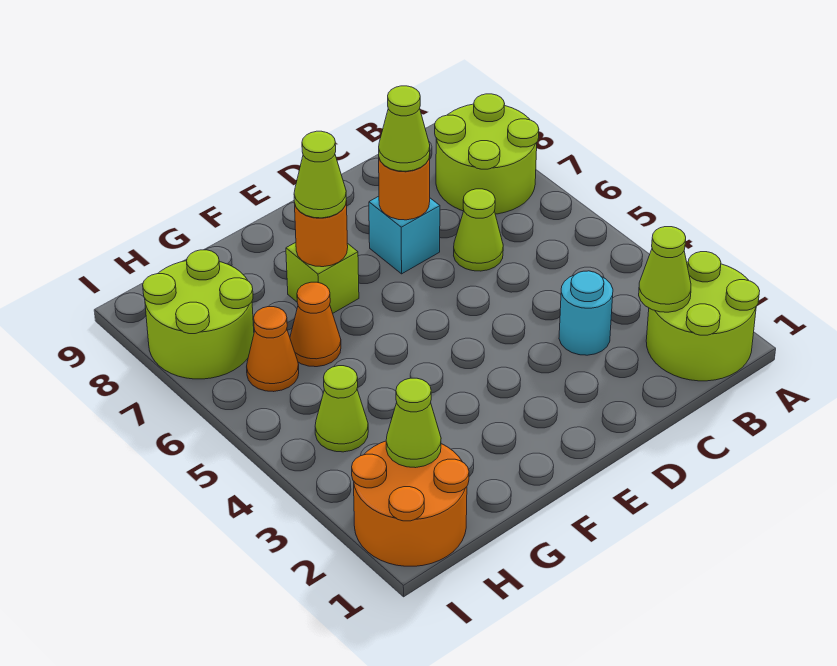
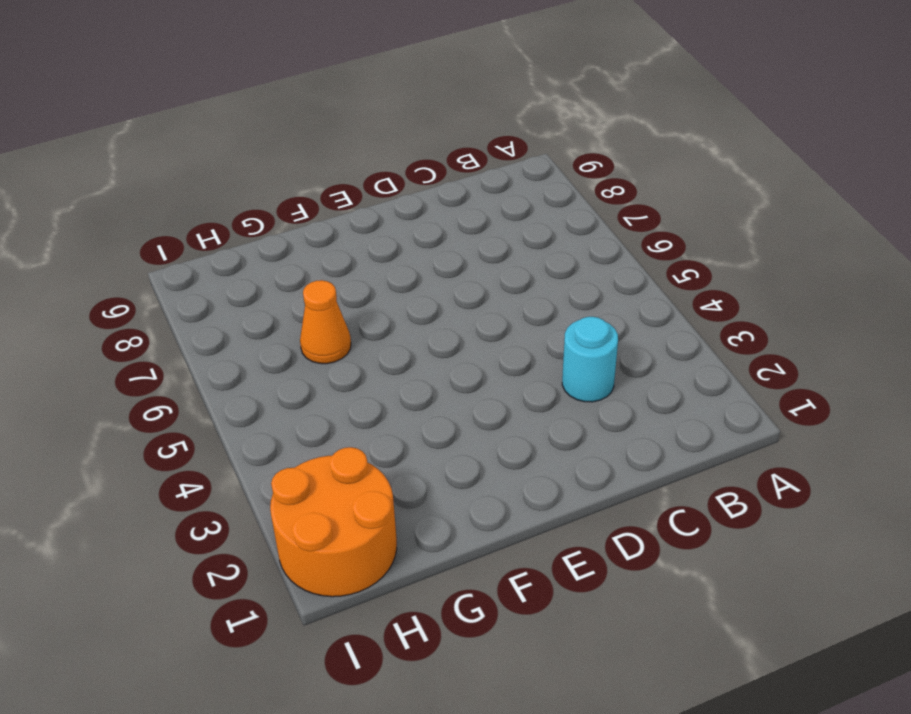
none -> lime round brick A1:B2 level 1
none -> lime round brick A7:B8 level 1
none -> lime cone C6 level 1

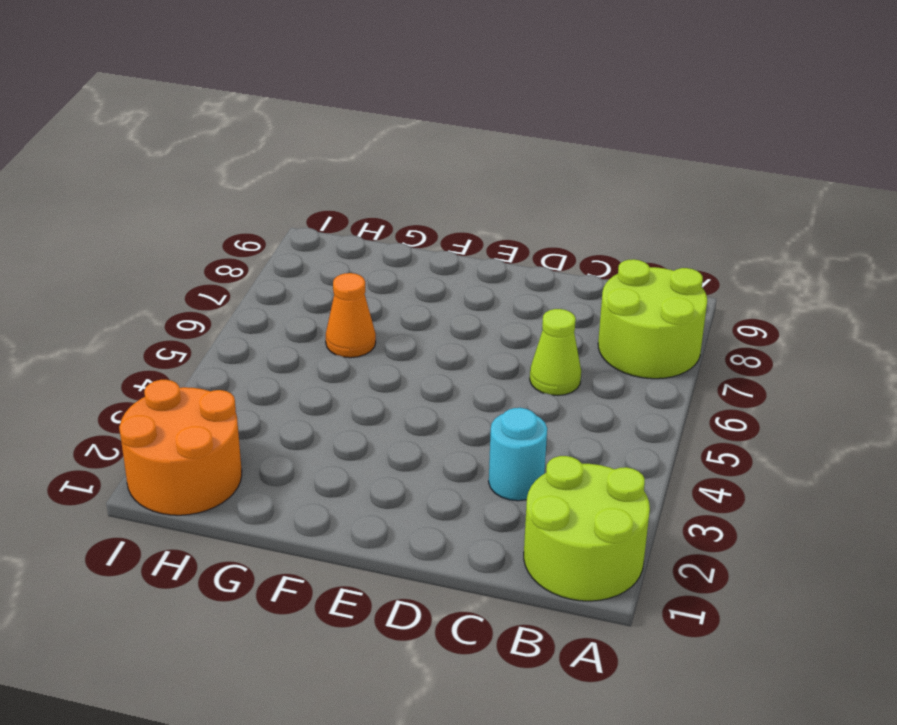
none -> cyan brick D7 level 1
none -> lime brick F7 level 1
none -> lime cone H4 level 1

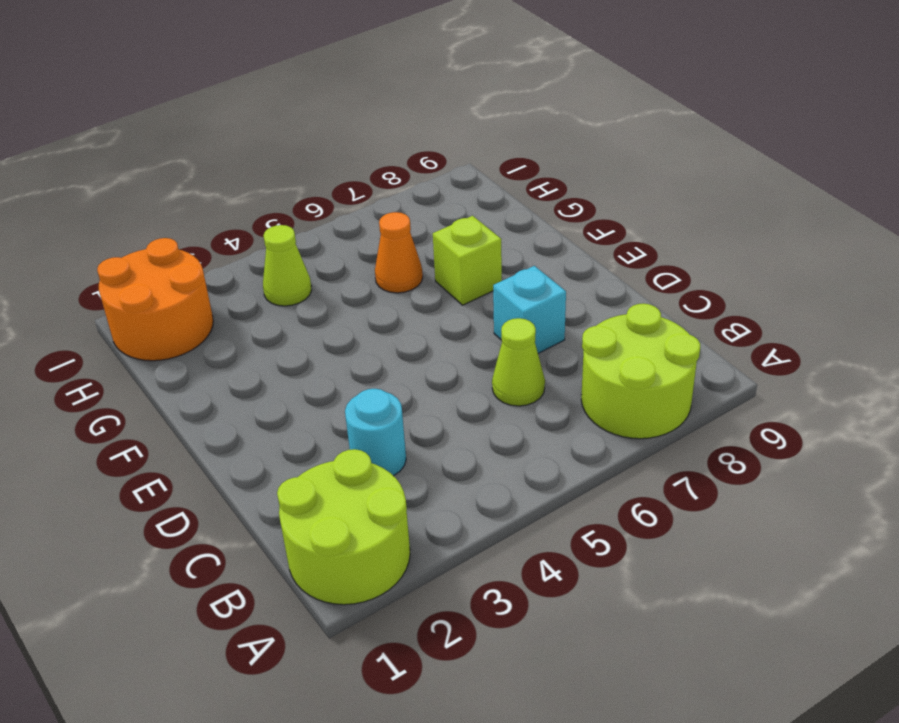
none -> orange cone H6 level 1
none -> lime round brick H7:I8 level 1
none -> lime cone B2 level 2

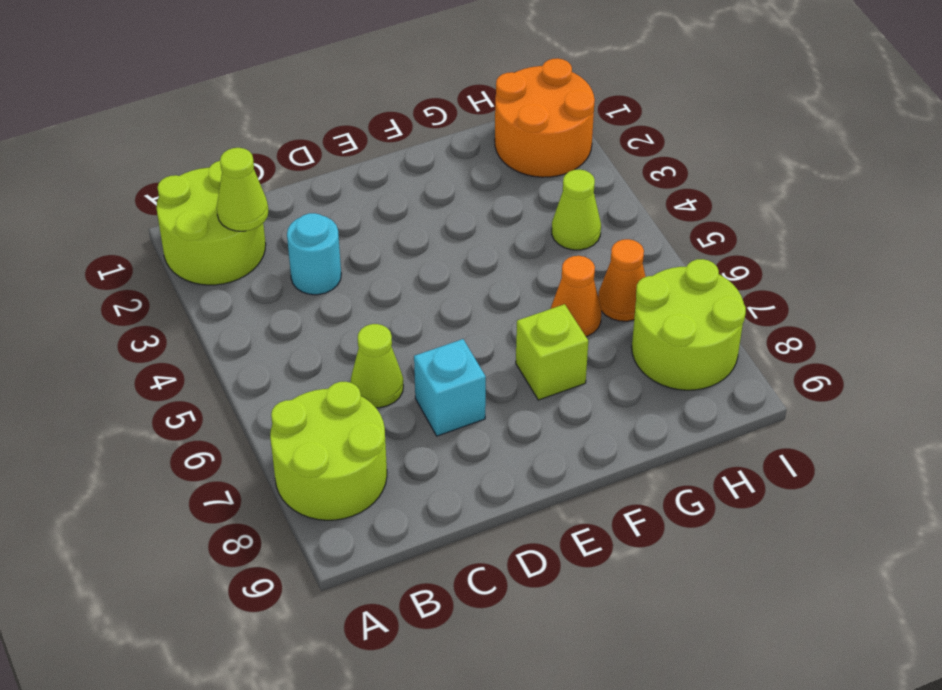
none -> orange round brick D7 level 2
none -> orange round brick F7 level 2
none -> lime cone H2 level 2

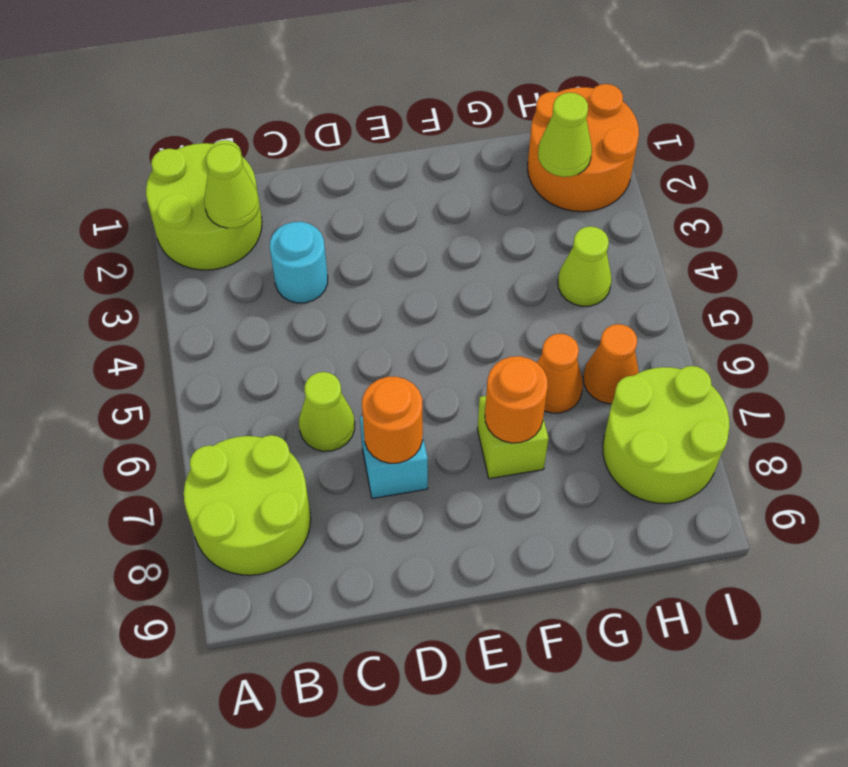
none -> lime cone D7 level 3
none -> lime cone F7 level 3

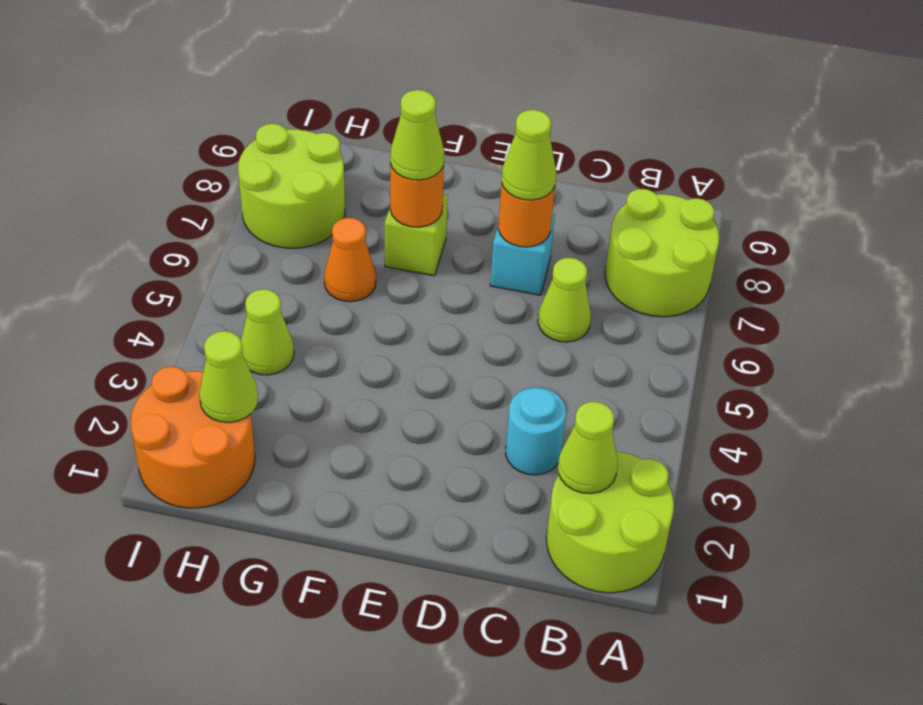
none -> orange cone H6 level 1

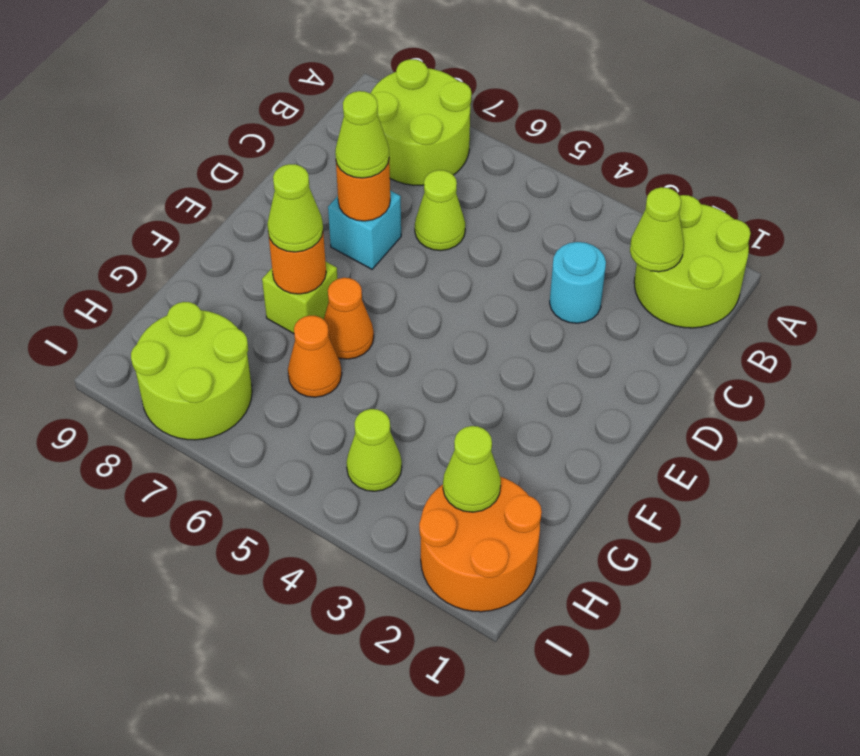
orange cone F6 level 1 -> orange cone H6 level 1

